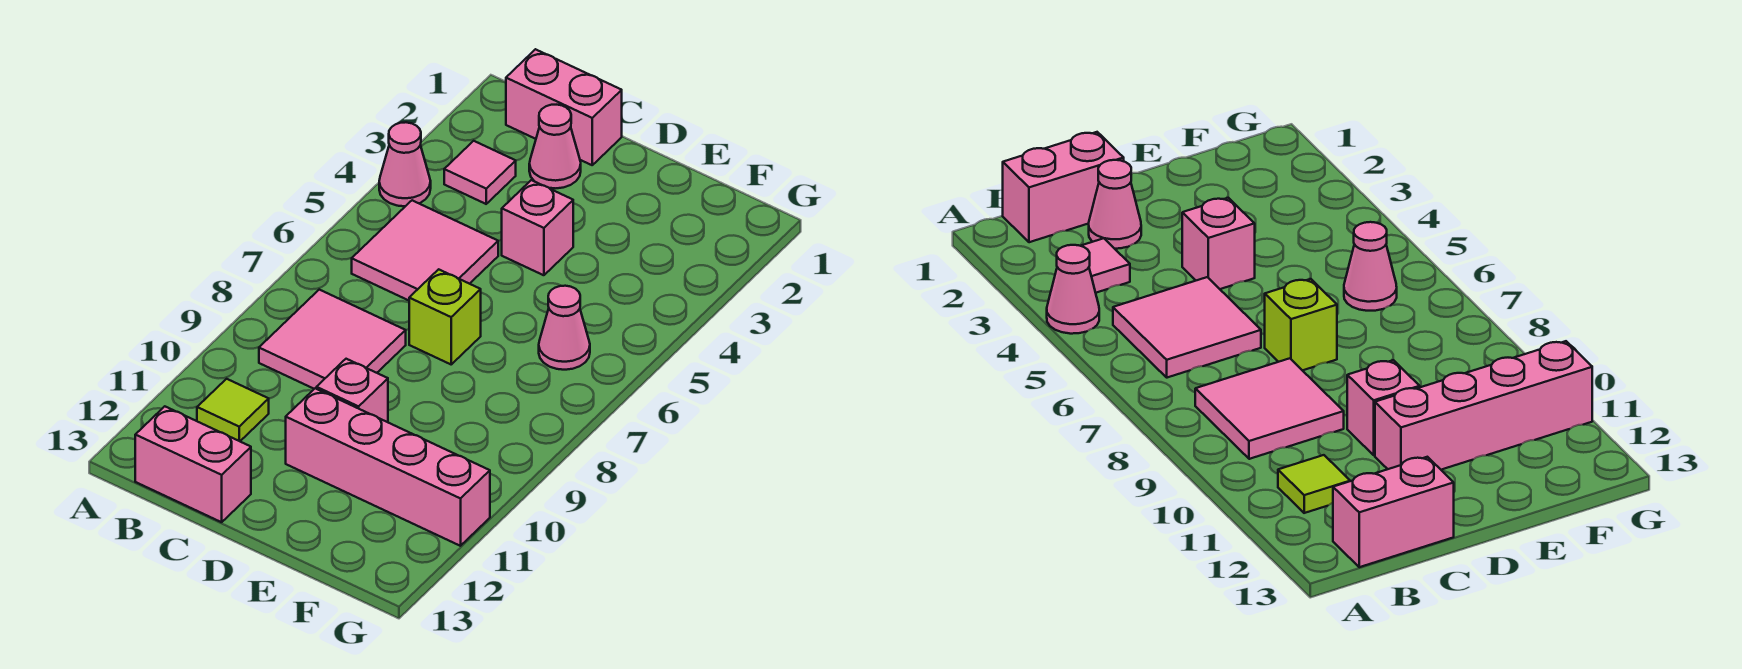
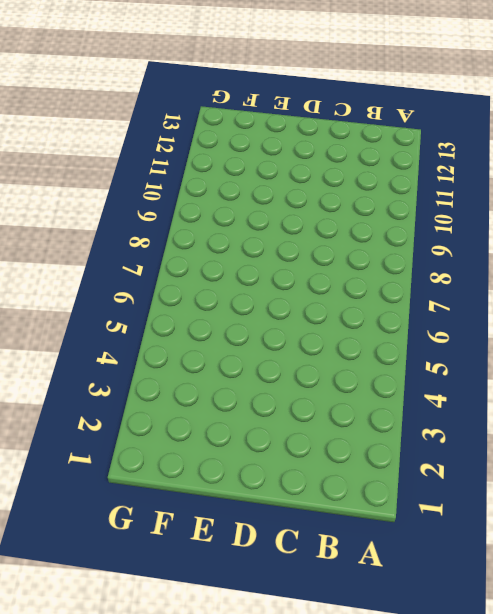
none -> pink cone A4 level 1
none -> pink brick B1:C1 level 1
none -> pink tile B3 level 1

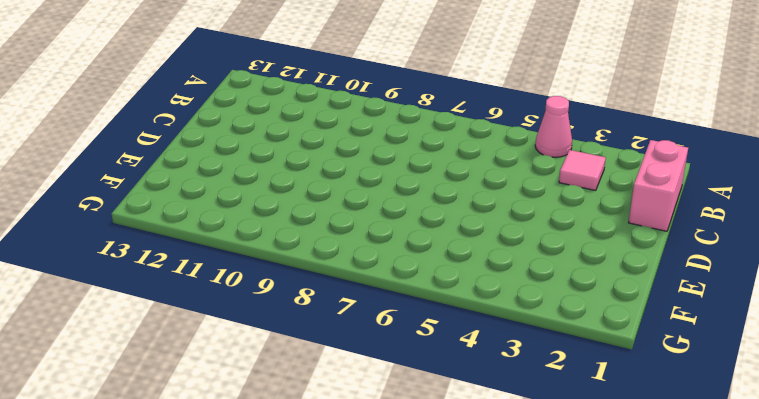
none -> pink tile B5:C6 level 1
none -> pink tile B8:C9 level 1
none -> lime tile B11 level 1

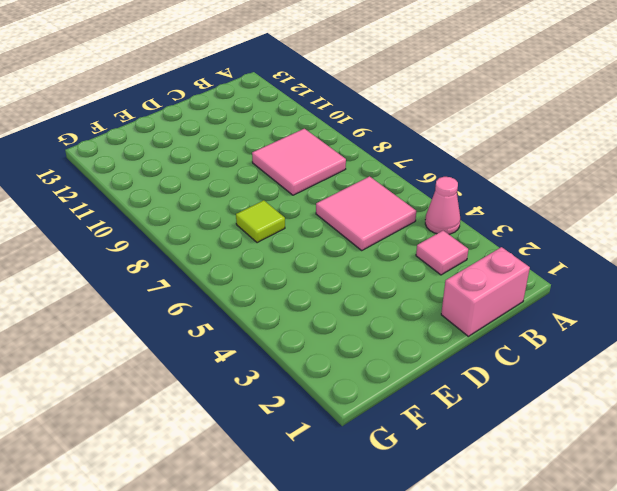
lime tile E7 level 1 -> lime tile B11 level 1
none -> pink brick B13:C13 level 1
none -> pink cone C2 level 1
none -> pink brick D4 level 1

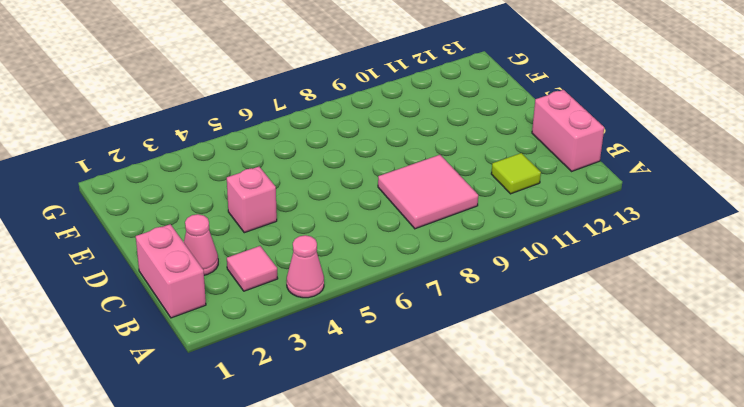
none -> pink tile B5:C6 level 1
none -> lime brick D7 level 1
none -> pink brick D10 level 1

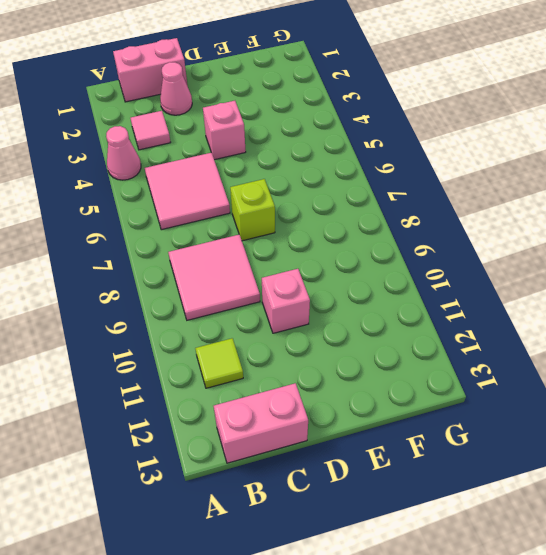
none -> pink brick D11:G11 level 1
none -> pink cone F6 level 1

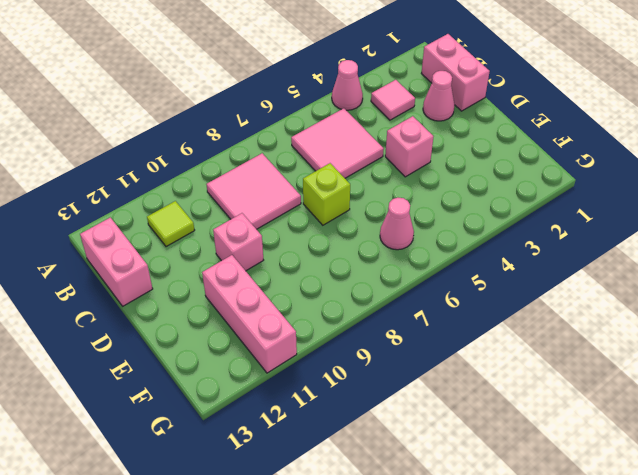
pink brick E11:G11 level 1 -> pink brick D11:G11 level 1

